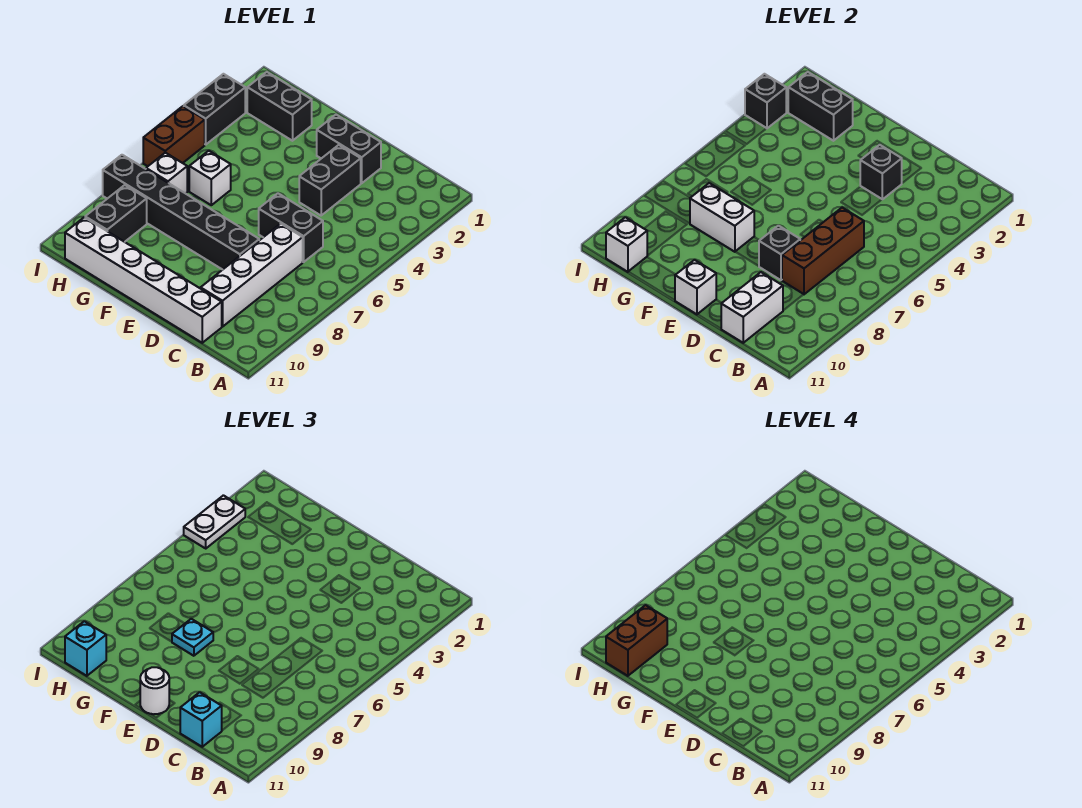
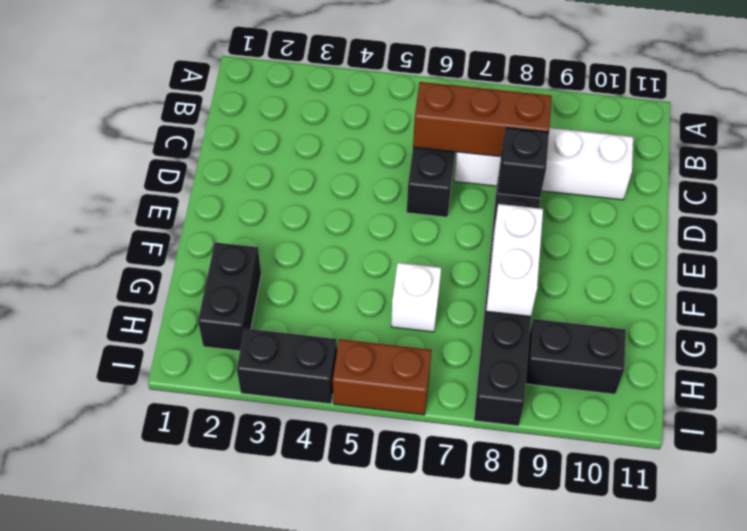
none -> white brick C11:H11 level 1
none -> black brick D2:E2 level 1
none -> black brick D3:D4 level 1

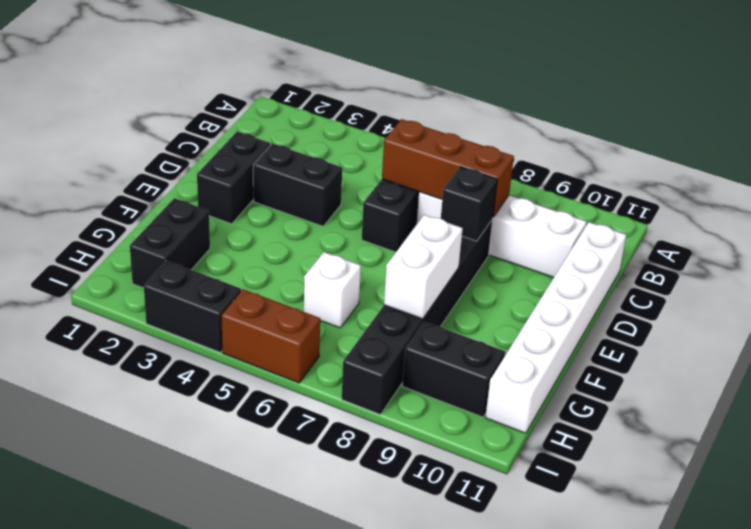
none -> white brick H7 level 1
none -> white brick C10:C11 level 2
none -> black brick D3 level 2

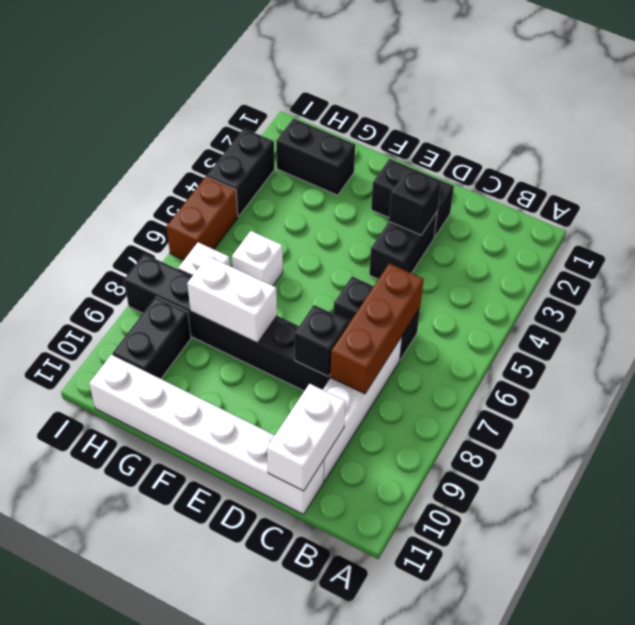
none -> white brick E11 level 2
none -> black brick G2:H2 level 2
none -> white brick H11 level 2

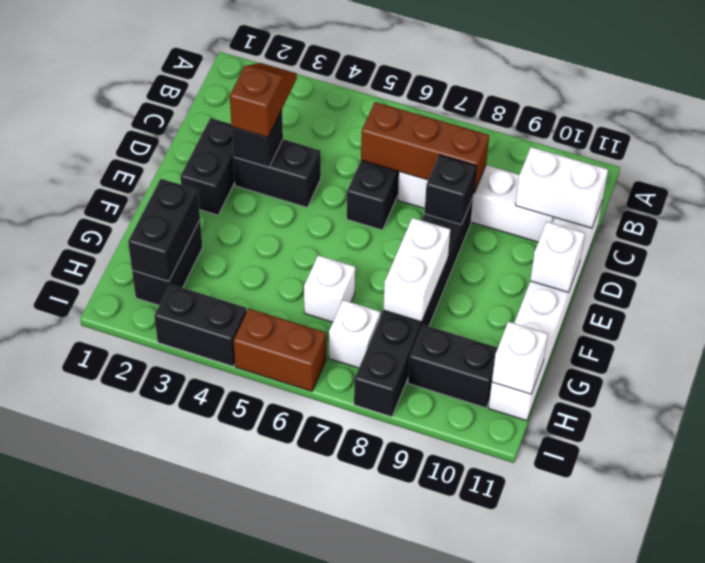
brown slope C3:D3 level 3 top D -> none
none -> black brick I3 level 2
none -> cyan brick C11 level 3
none -> white round brick E11 level 3

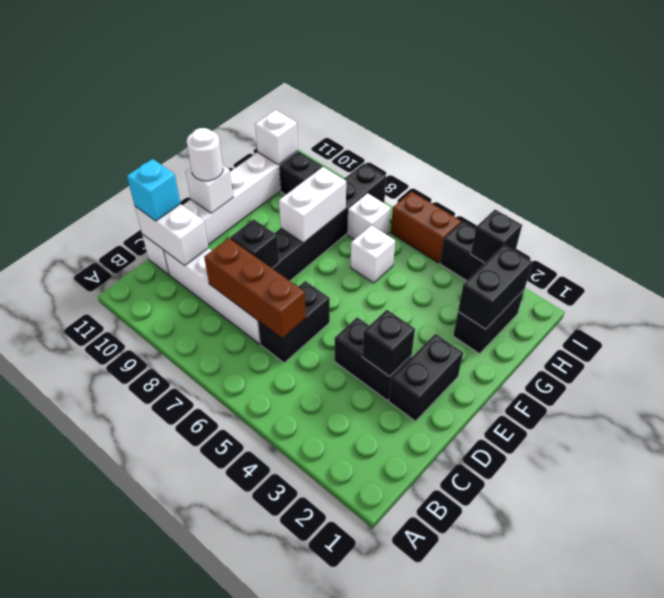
none -> cyan plate F8 level 3
none -> cyan brick H11 level 3
none -> white plate I3:I4 level 3

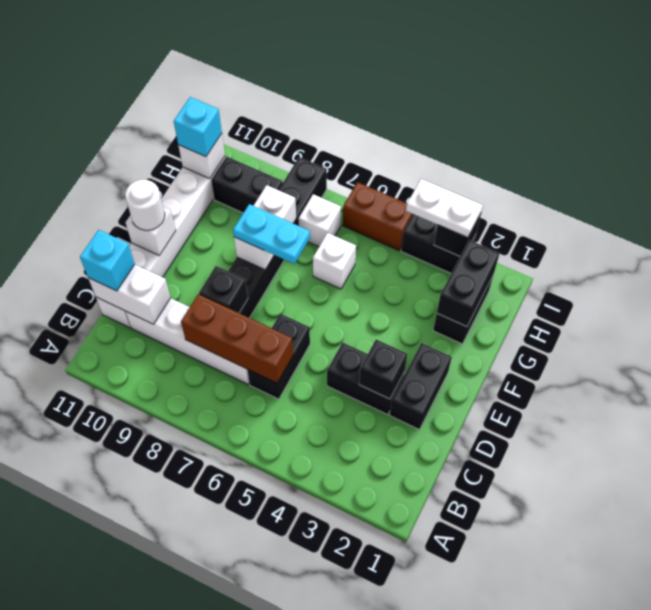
cyan plate F7:F8 level 3 -> cyan plate F8 level 3
none -> brown brick H10:H11 level 4

